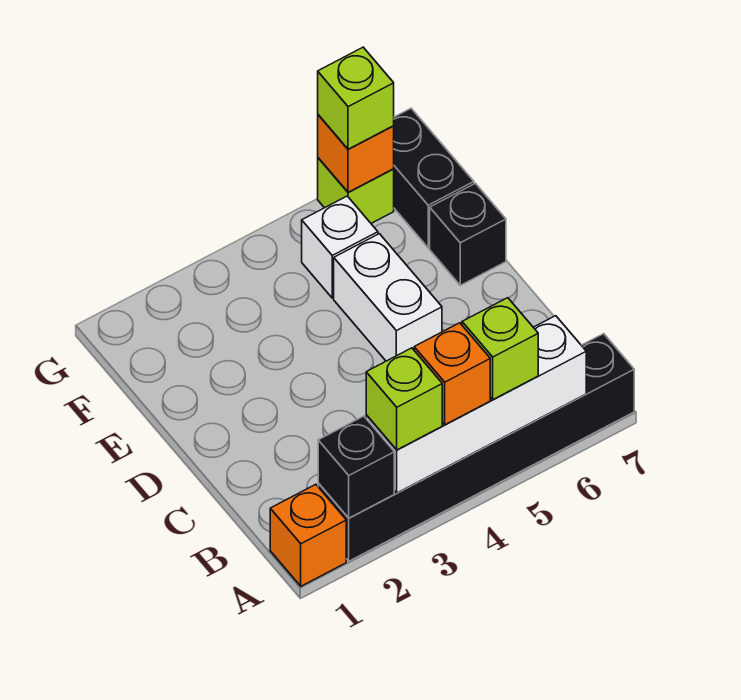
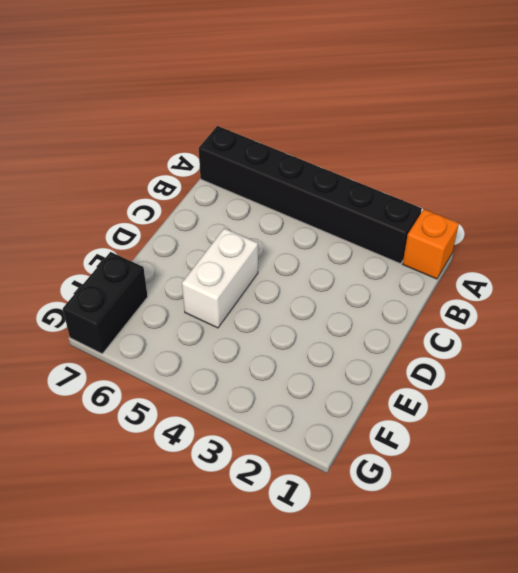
none -> black brick E7 level 1
none -> white brick F5 level 1
none -> lime brick G6 level 1

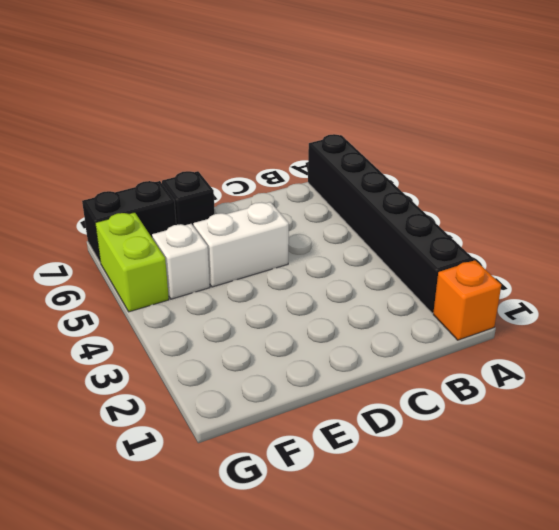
lime brick G5:G6 level 1 -> lime brick G6 level 1
none -> black brick A2 level 2
none -> white brick A3:A6 level 2
none -> orange brick G6 level 2

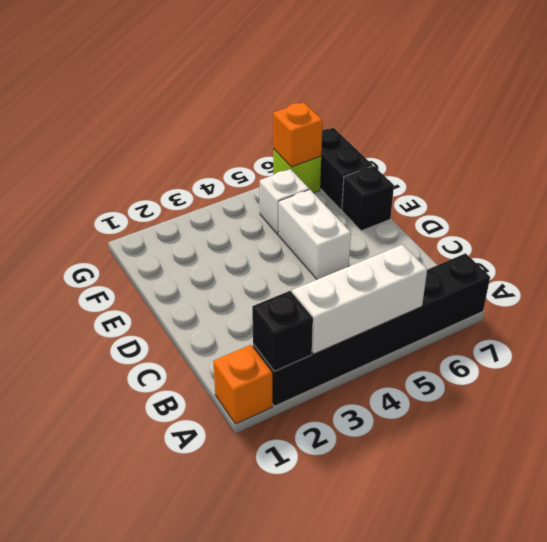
white brick A3:A5 level 2 -> white brick A3:A6 level 2
none -> lime brick A3 level 3
none -> orange brick A4 level 3
none -> lime brick A5 level 3

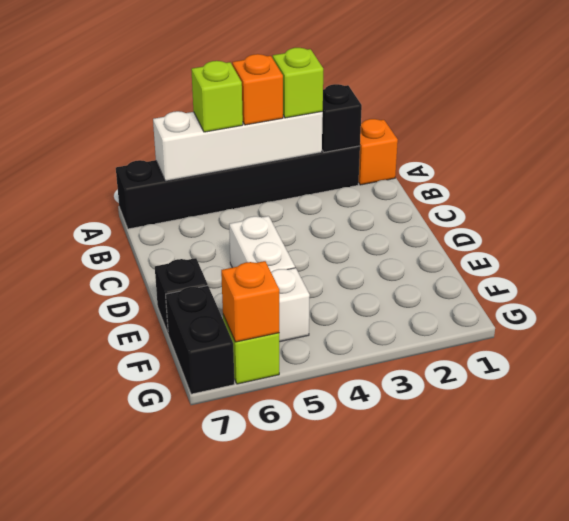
none -> lime brick G6 level 3

